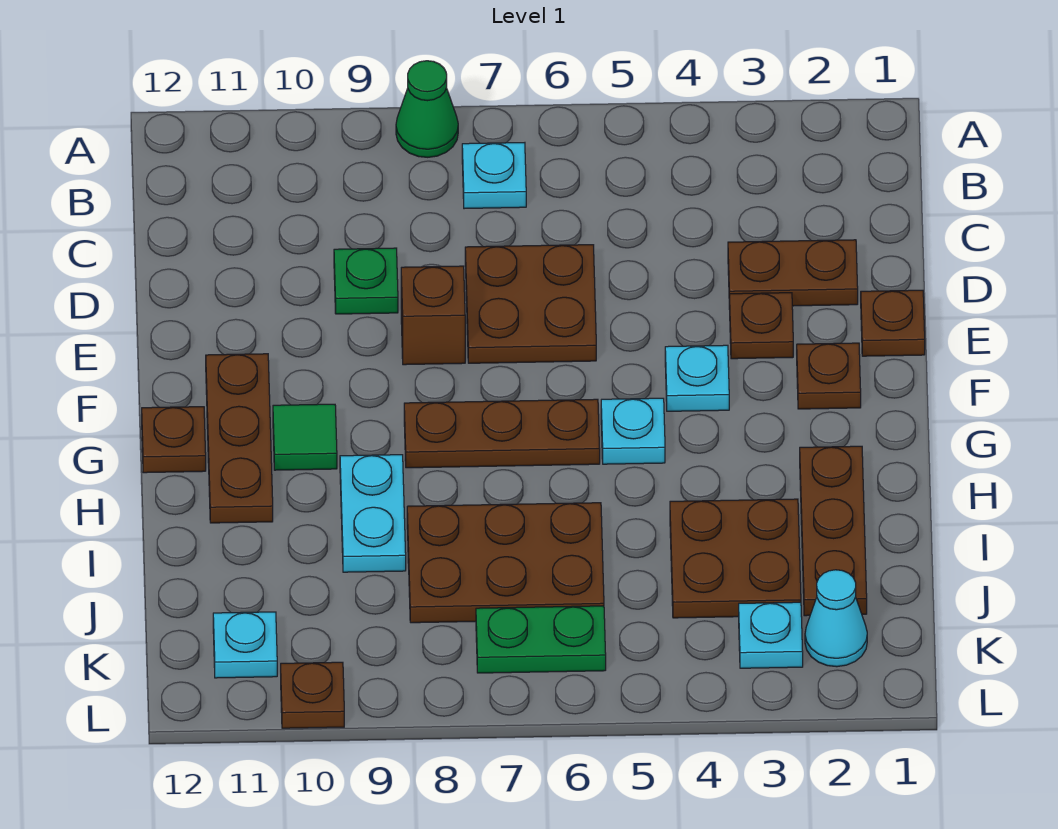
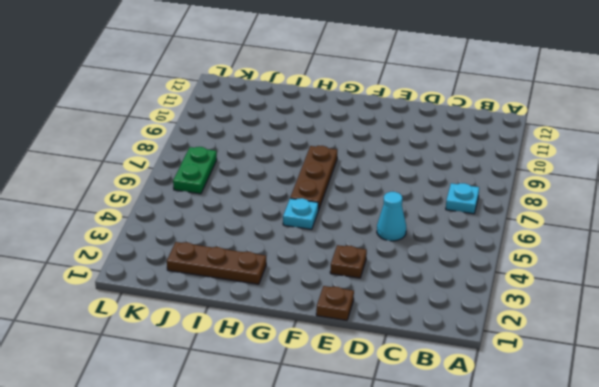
cyan cone D5 level 1 -> cyan cone K2 level 1
none -> green cone A8 level 1
none -> brown plate D2:D3 level 1
none -> brown plate D6:E7 level 1

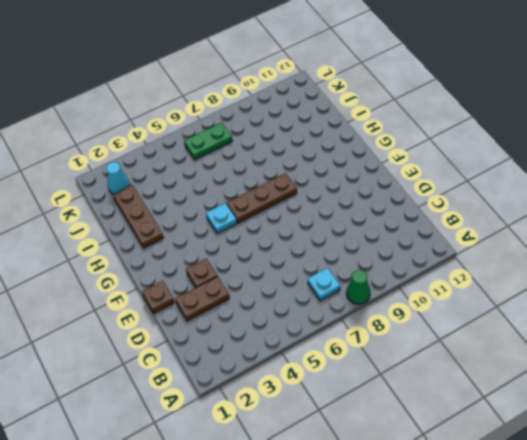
none -> brown plate D6:E7 level 1
none -> green plate D9 level 1
none -> brown brick E8 level 1

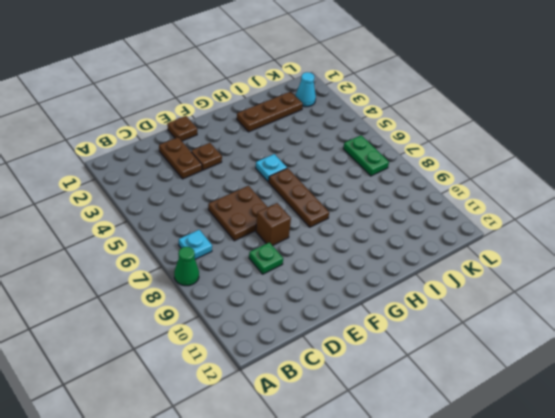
none -> brown plate F2 level 1
none -> cyan plate F4 level 1
none -> brown plate F11:H11 level 1

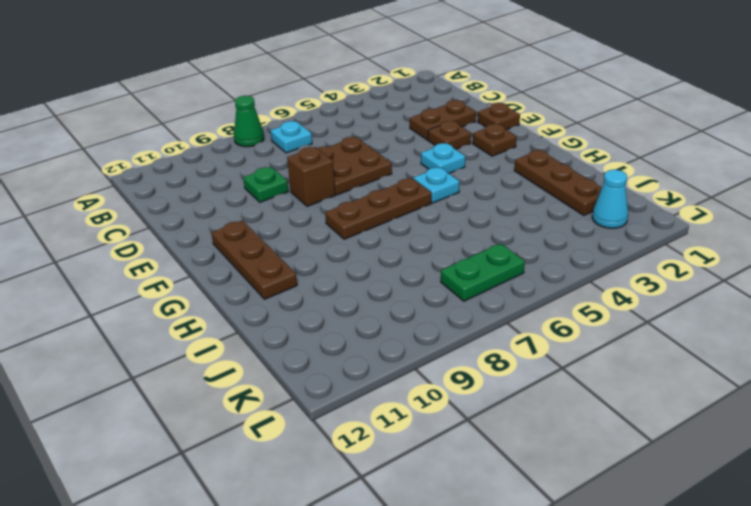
none -> green tile G10 level 1
none -> brown plate G12 level 1
none -> cyan plate H9:I9 level 1

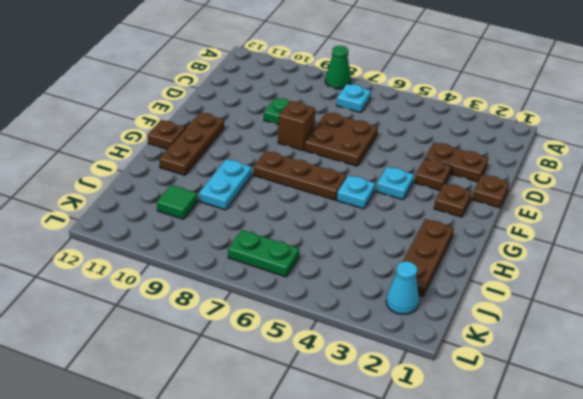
green tile J10 level 1 -> green tile G10 level 1
none -> brown plate I3:J4 level 1
none -> brown plate I6:J8 level 1
none -> cyan plate K3 level 1

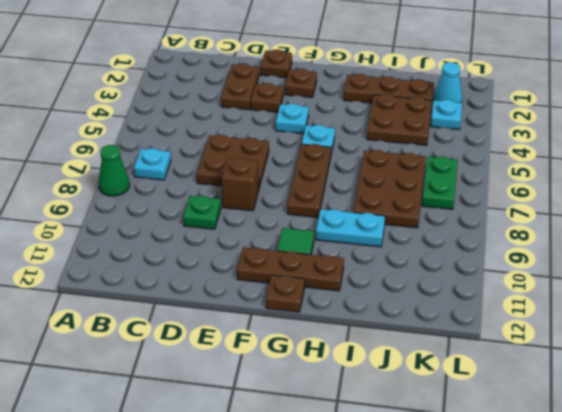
none -> cyan plate K11 level 1
none -> brown plate L10 level 1

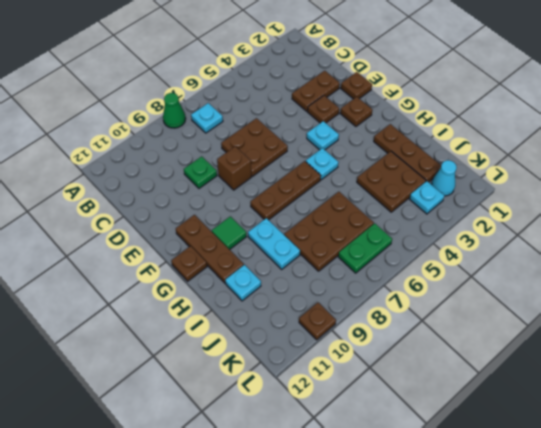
cyan plate I11 level 1 -> cyan plate K11 level 1

